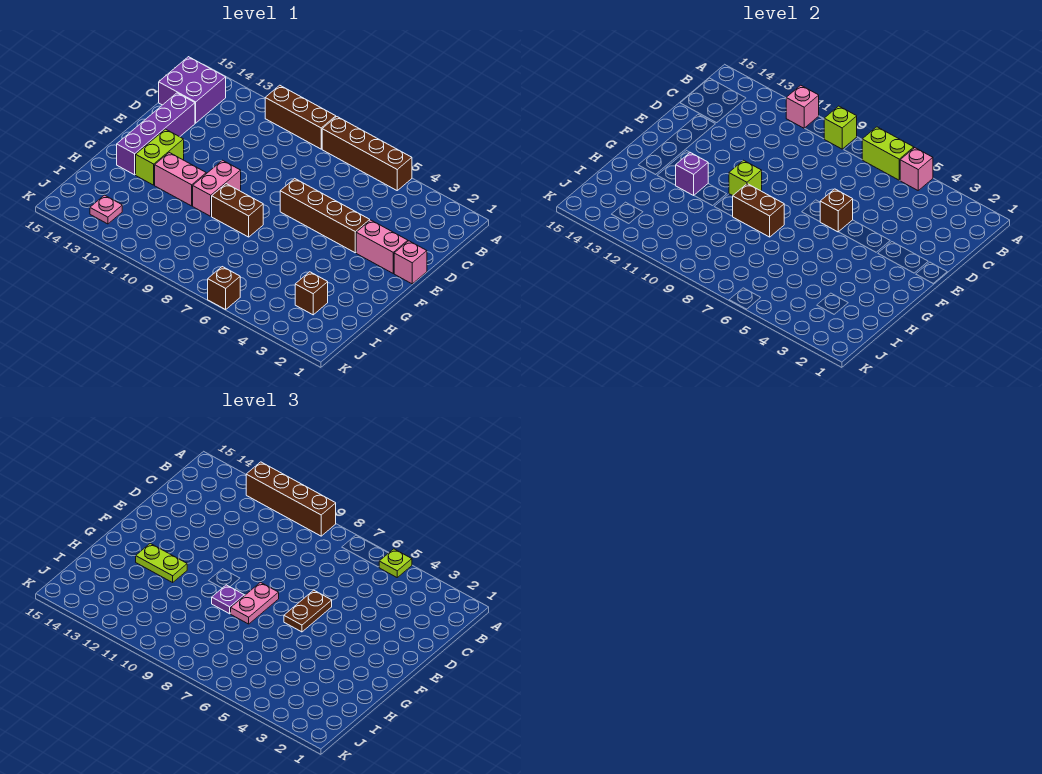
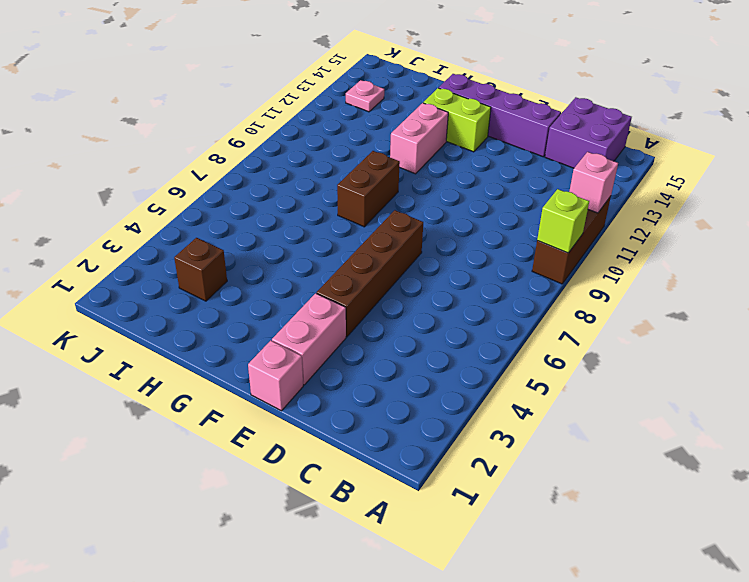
none -> brown brick A5:A8 level 1
none -> pink brick F10:G10 level 1
none -> brown brick K6 level 1

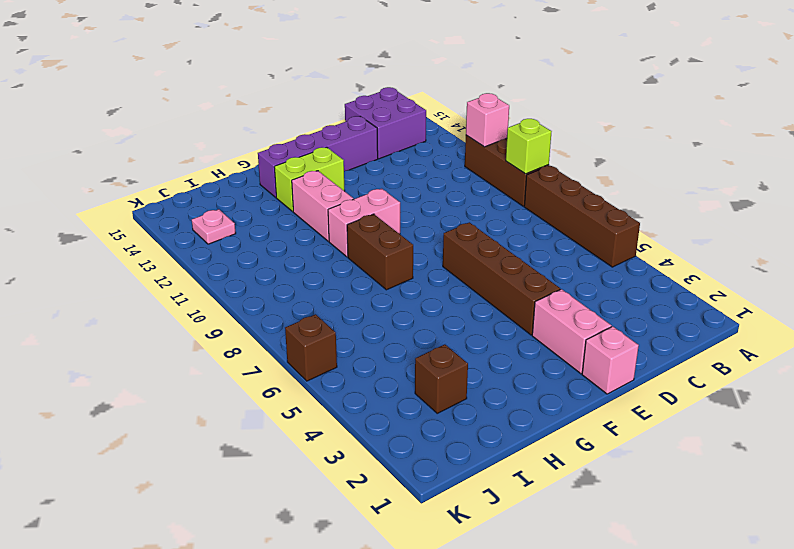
none -> pink brick A5 level 2
none -> lime brick A6:A7 level 2
none -> brown brick E6 level 2

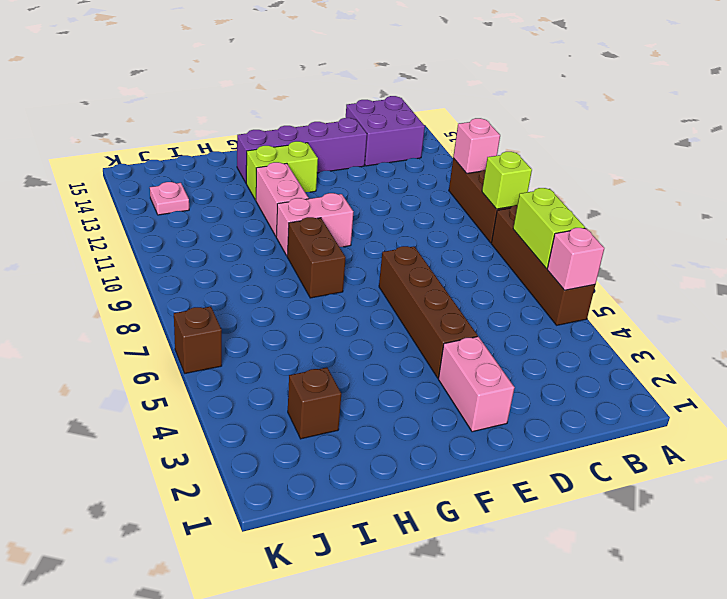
none -> pink brick E1 level 1
none -> brown brick E6 level 2
none -> lime brick F10 level 2

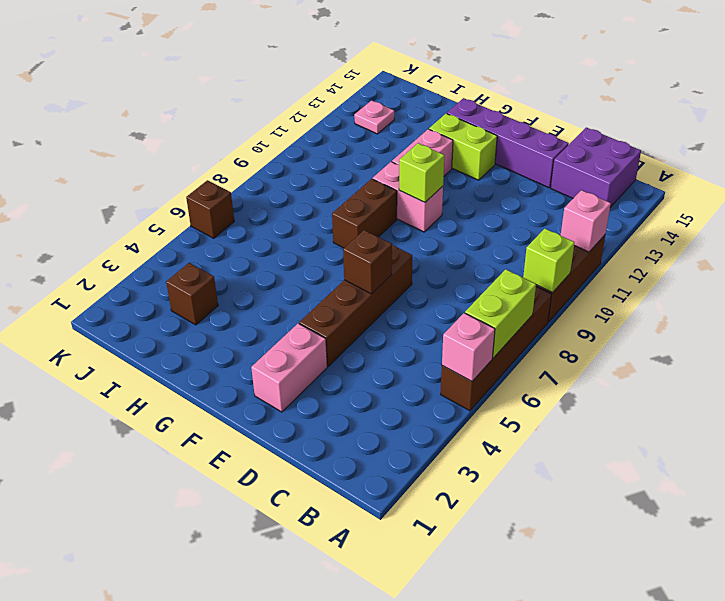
none -> pink brick E1 level 1
none -> brown brick G8:G9 level 2
none -> purple brick G12 level 2

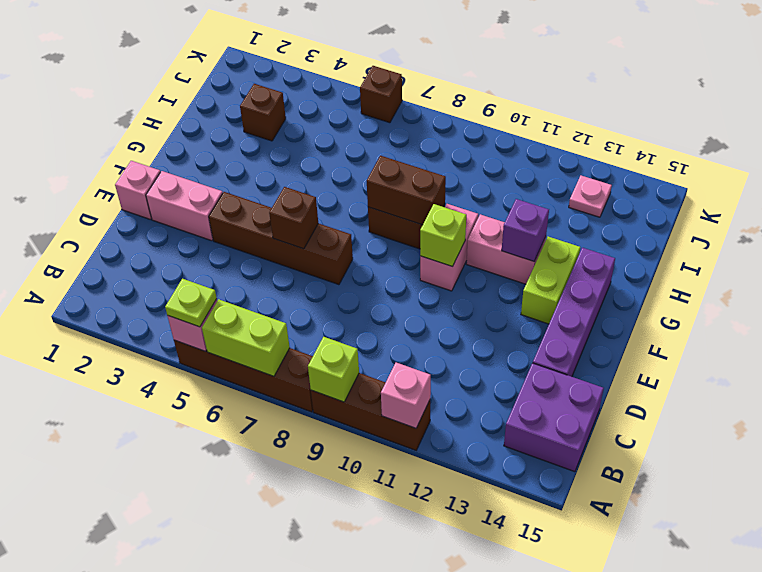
none -> brown brick A9:A12 level 3
none -> brown plate E6:F6 level 3
none -> pink plate F8:G8 level 3

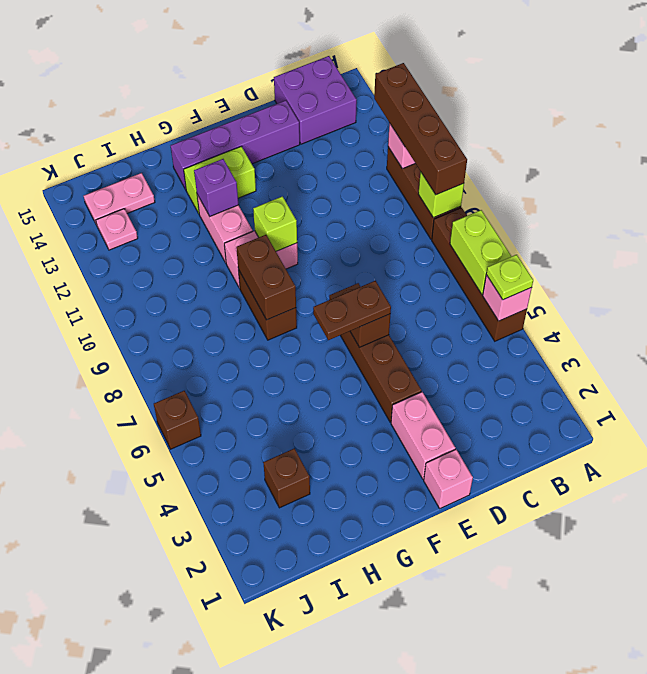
pink plate I14:J14 level 1 -> pink plate F8:G8 level 3
none -> purple plate G9 level 3
none -> lime plate G12:G13 level 3

